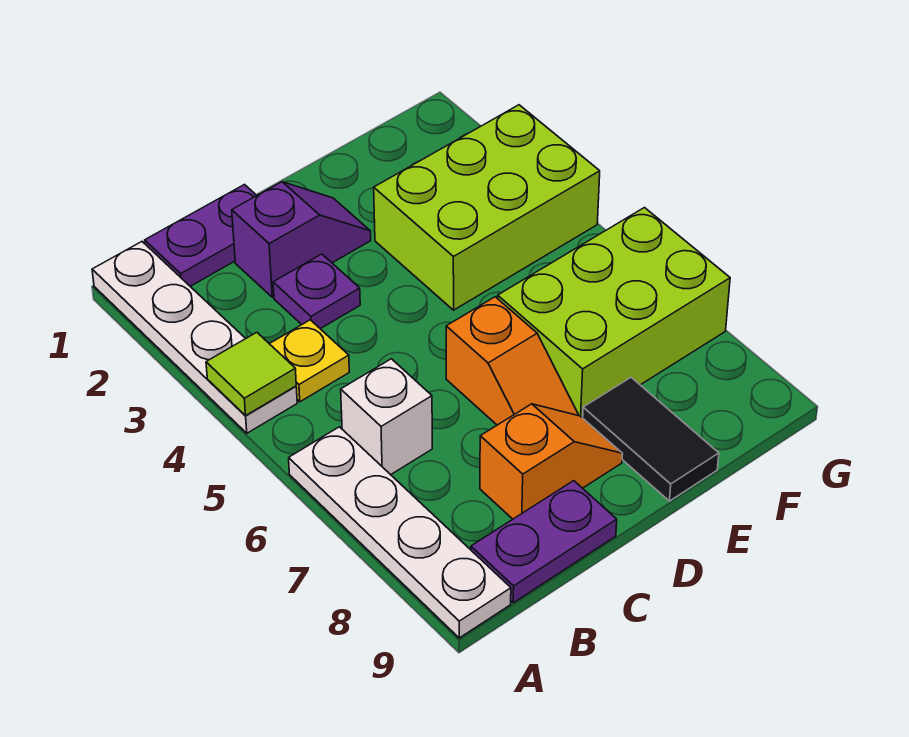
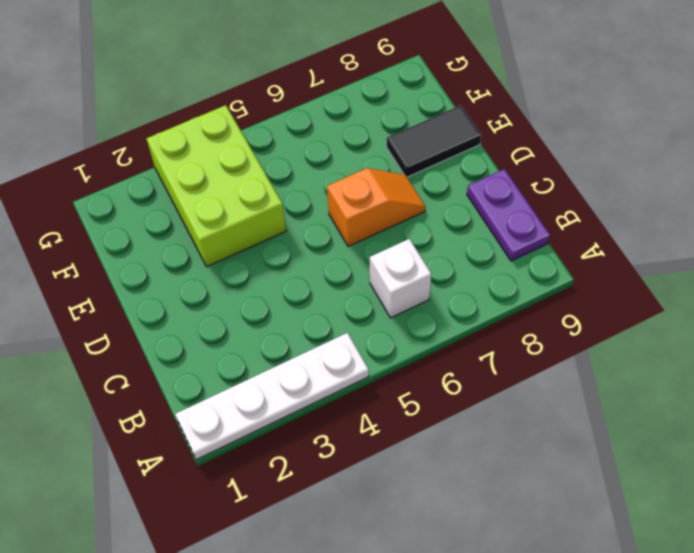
none -> white plate A6:A9 level 1
none -> purple plate B1:C1 level 1
none -> yellow plate B4 level 1

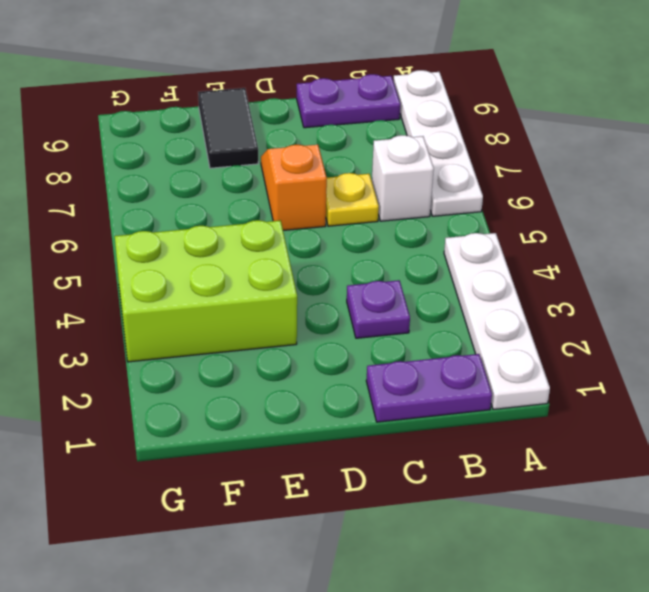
yellow plate C6 level 1 -> yellow plate B4 level 1
none -> purple slope C2:D2 level 1 top C
none -> orange slope C8:D8 level 1 top C
none -> lime brick E6:G7 level 1

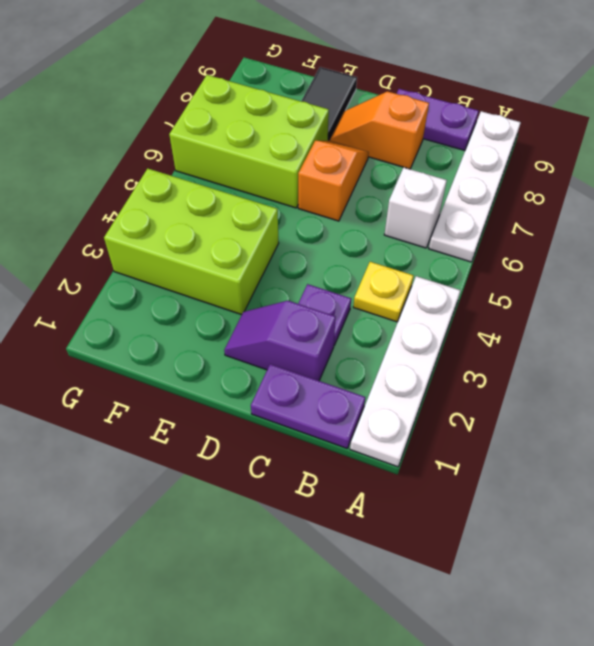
none -> lime tile A4 level 2

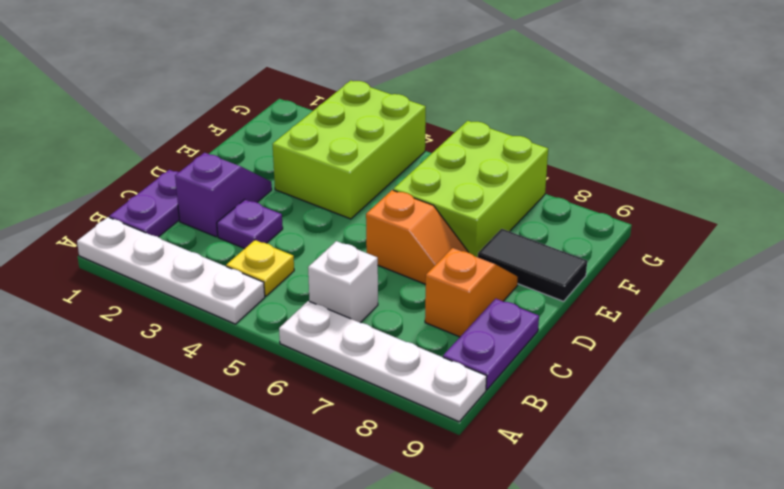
none -> lime tile A4 level 2

